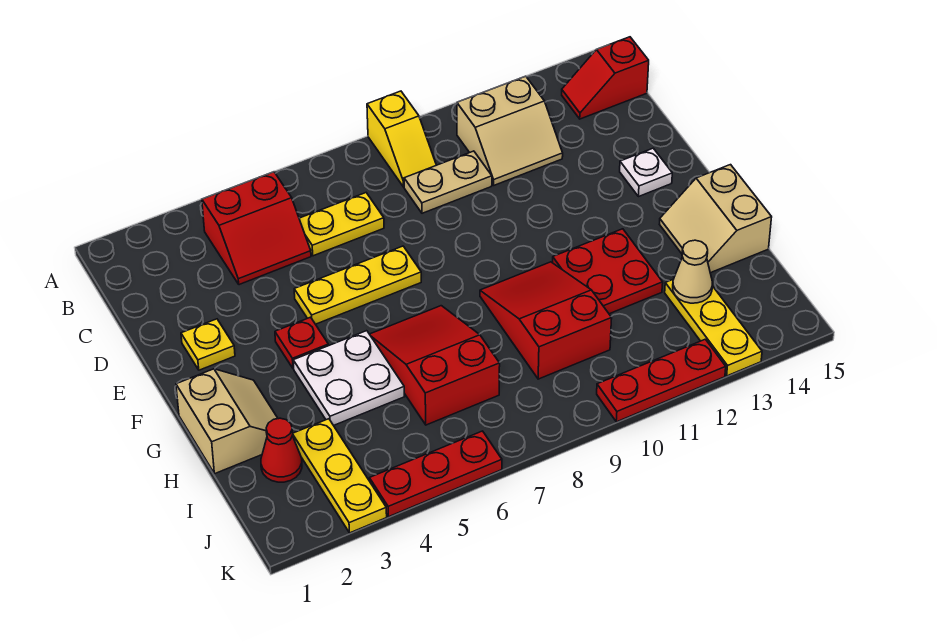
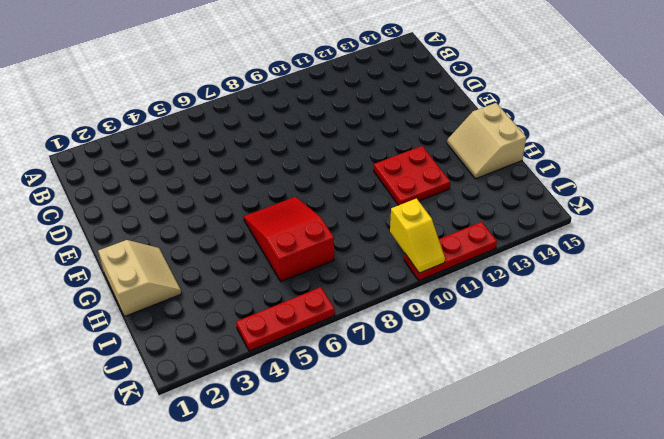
yellow slope J10:K10 level 2 top J -> yellow slope A9:B9 level 1 top A
none -> red slope B4:C5 level 1 top B
none -> tan slope B11:C12 level 1 top B
none -> red slope B14:B15 level 1 top 15

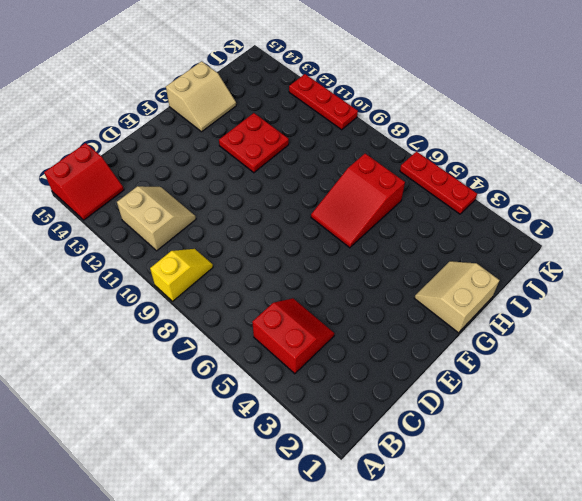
red slope A14:B15 level 1 top 15 -> red slope B14:B15 level 1 top 15
none -> yellow plate C6:C7 level 1
none -> tan plate C9:C10 level 1
none -> yellow plate E2 level 1

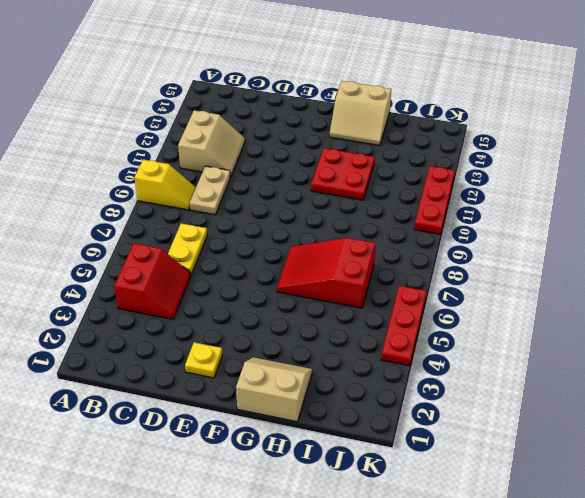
none -> red slope B14:B15 level 1 top 15
none -> yellow plate E5:E7 level 1
none -> white plate E14 level 1

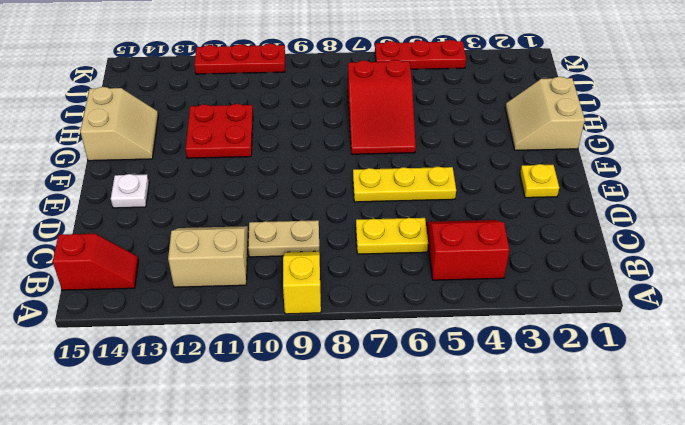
none -> red plate F4 level 1
none -> white plate G4:H5 level 1
none -> red slope G9:I10 level 1 top I

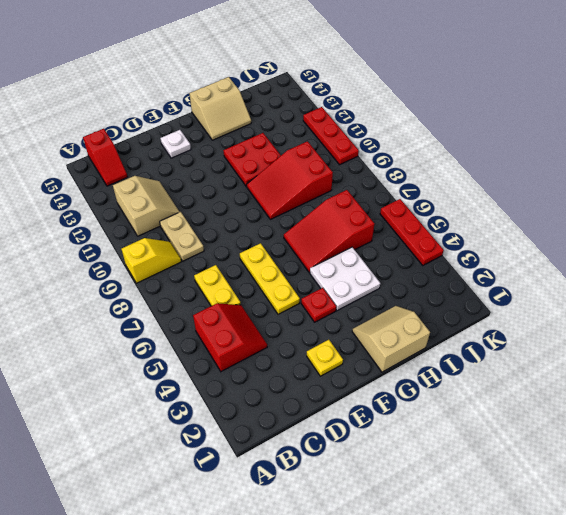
none -> red cone I2 level 1
none -> yellow plate I3:K3 level 1
none -> yellow plate I13:K13 level 1

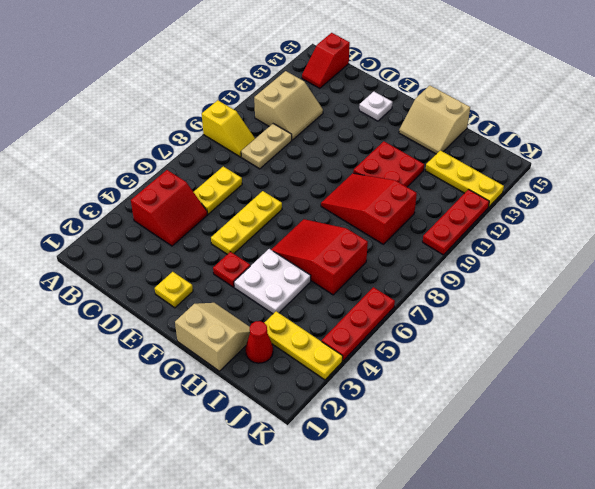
none -> tan cone I13 level 2

